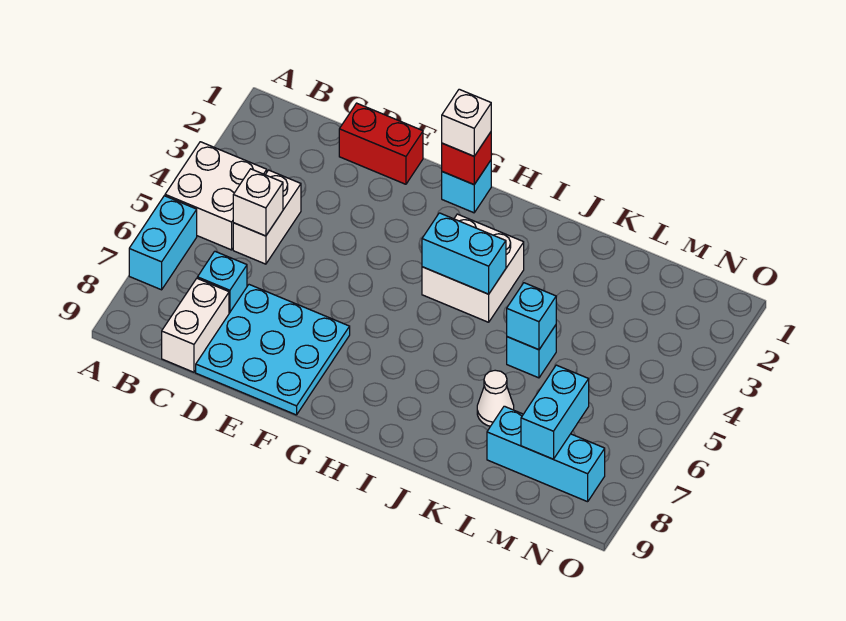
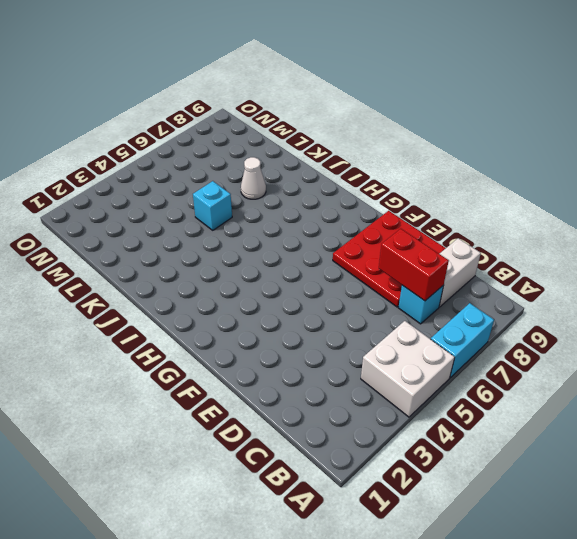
red brick C7:D7 level 2 -> red brick D1:E1 level 1
red plate D7:F9 level 1 -> cyan plate D7:F9 level 1
none -> white brick C4:C5 level 1
none -> cyan brick G1 level 1
none -> white brick H3:I4 level 1

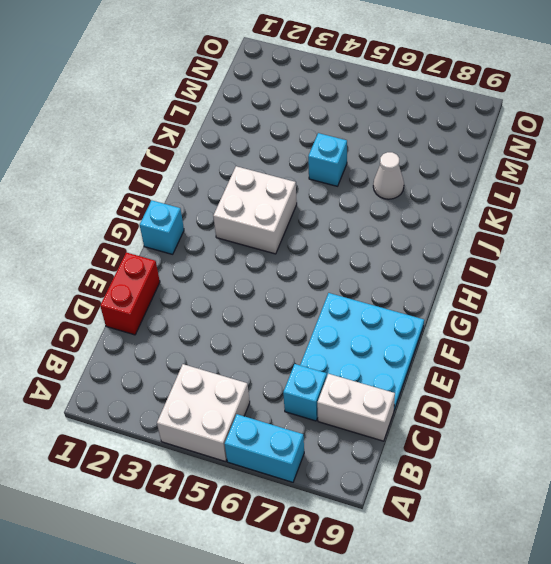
none -> white brick C4:C5 level 1
none -> cyan brick L8:N8 level 1
none -> white brick C5 level 2

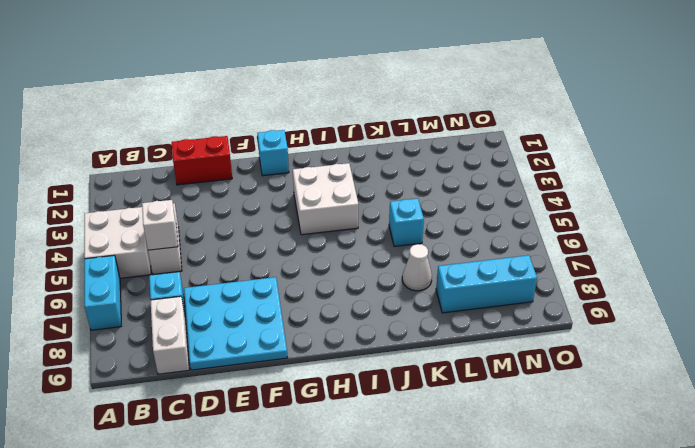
none -> red brick G1 level 2
none -> cyan brick H4:I4 level 2
none -> cyan brick K5 level 2

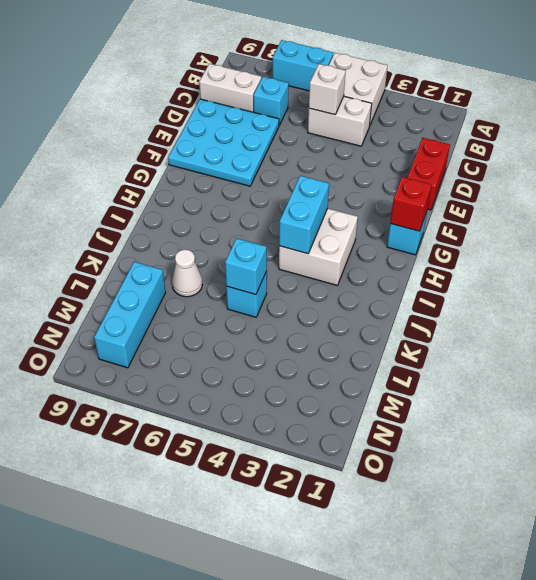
none -> cyan brick M7:M8 level 2
none -> white brick G1 level 3

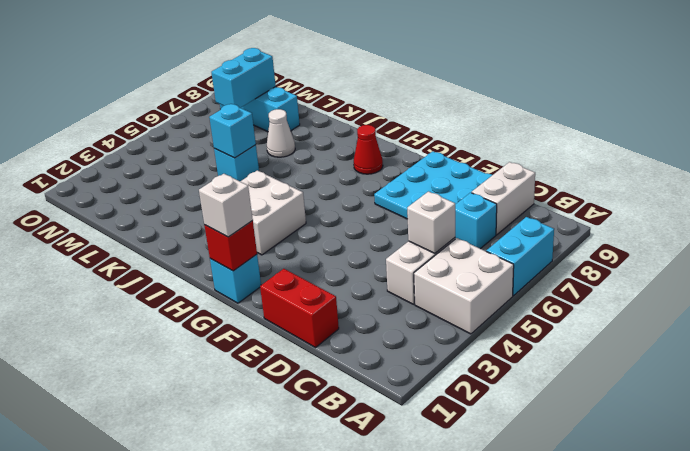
red cone H8 level 1 -> none
none -> cyan brick H4:I4 level 2

